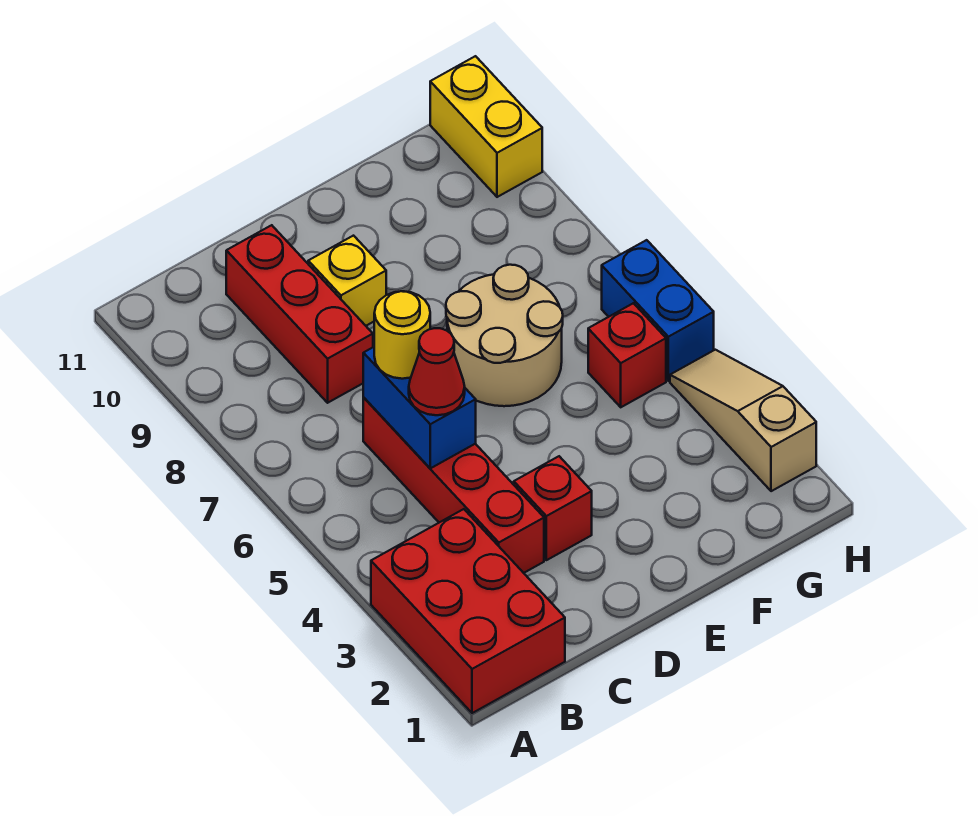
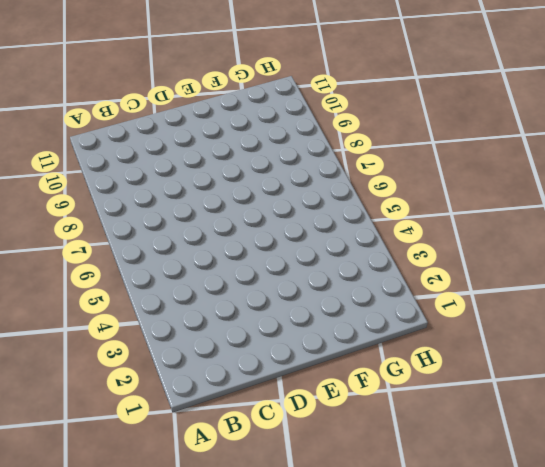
none -> red brick A1:B3 level 1
none -> red brick C3:C6 level 1
none -> red brick C8:C10 level 1

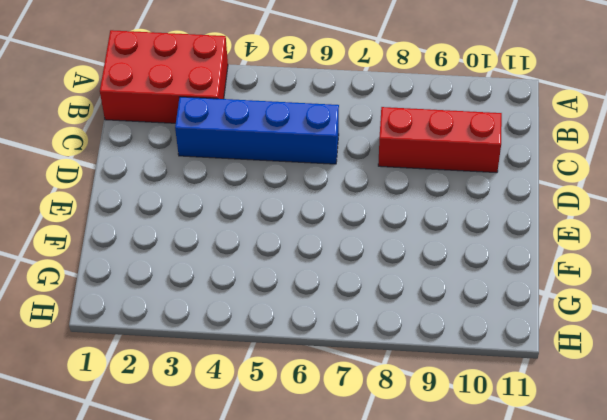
blue brick C3:C6 level 1 -> red brick C3:C6 level 1
none -> red brick D3 level 1
none -> yellow brick D9 level 1
none -> tan round brick E6:F7 level 1

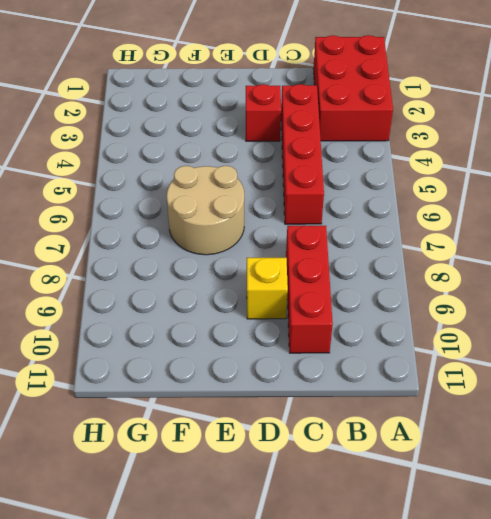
none -> red brick G5 level 1
none -> tan slope H2:H4 level 1 top 2
none -> blue brick H5:H6 level 1

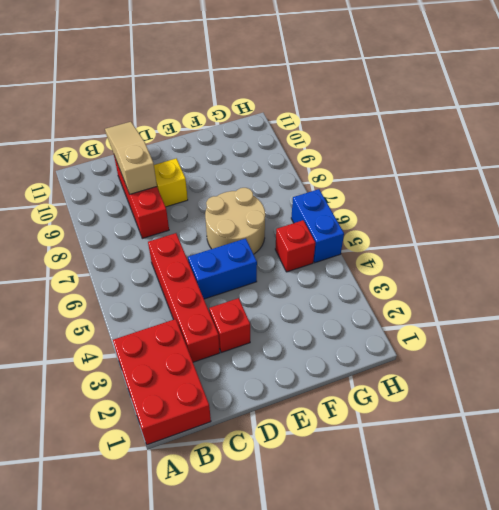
tan slope C9:C11 level 2 top 9 -> tan slope H2:H4 level 1 top 2
blue brick D5:E5 level 1 -> blue brick C5:C6 level 2
none -> yellow brick H10:H11 level 1
none -> red cone C5 level 3
none -> yellow round brick C6 level 3

